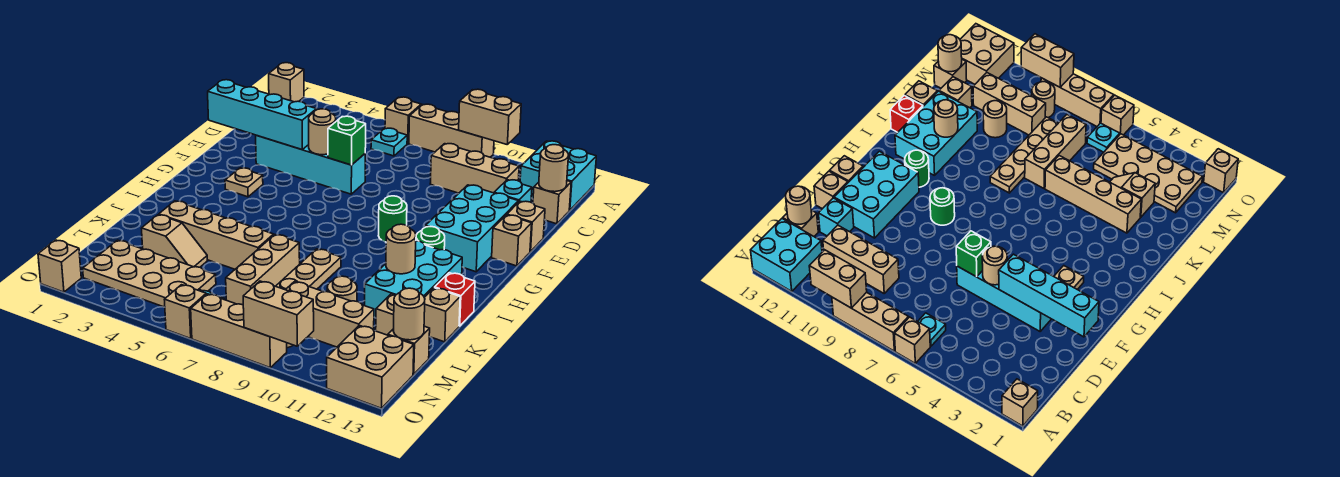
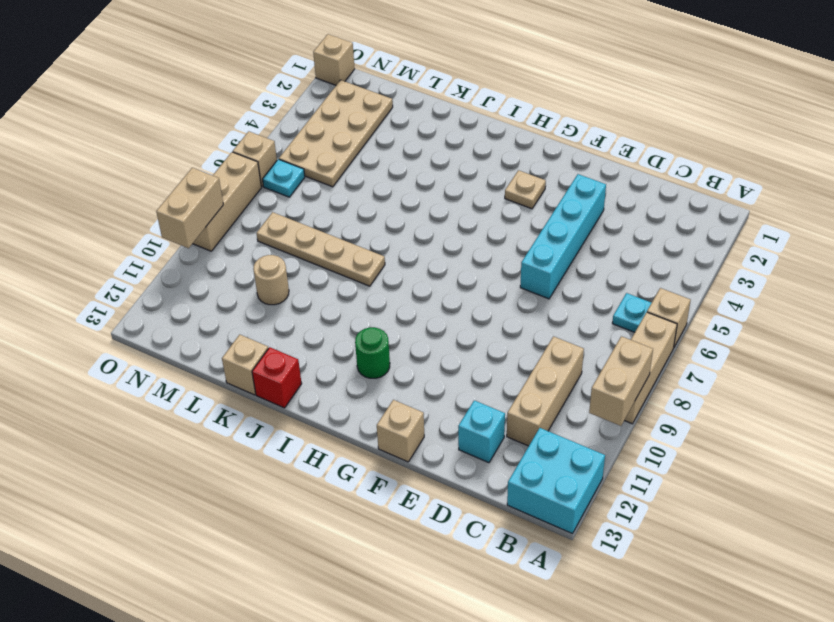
none -> tan brick A1 level 1
none -> tan brick C13 level 1
none -> cyan brick E11:G12 level 1
none -> tan brick E13 level 1

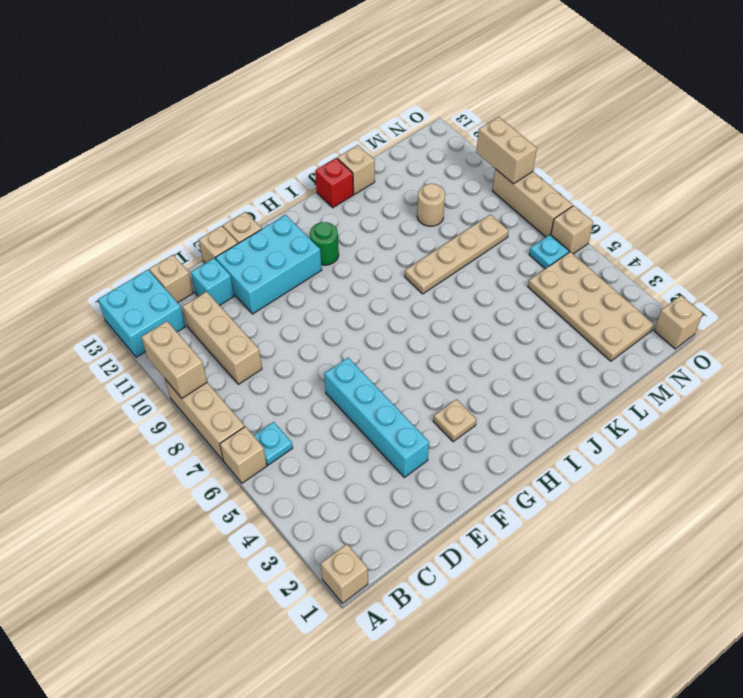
none -> green round brick G9 level 1
none -> cyan brick I11:K12 level 1
none -> tan brick K3:K6 level 1
none -> tan brick K7:M7 level 1

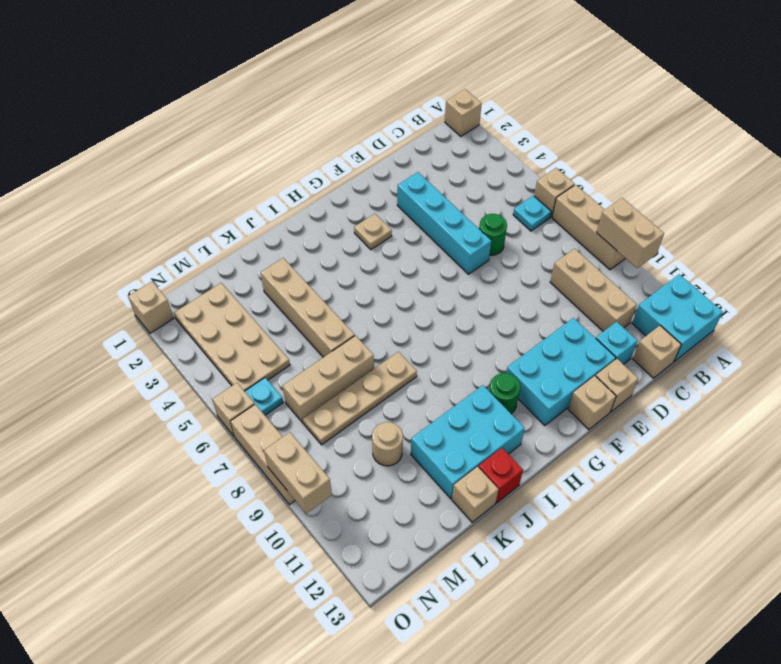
green round brick D6 level 1 -> green round brick G9 level 1
none -> tan slope L3:L4 level 1 top 3
none -> tan brick L12 level 1
none -> tan brick M9:M11 level 1
none -> tan brick M13 level 1

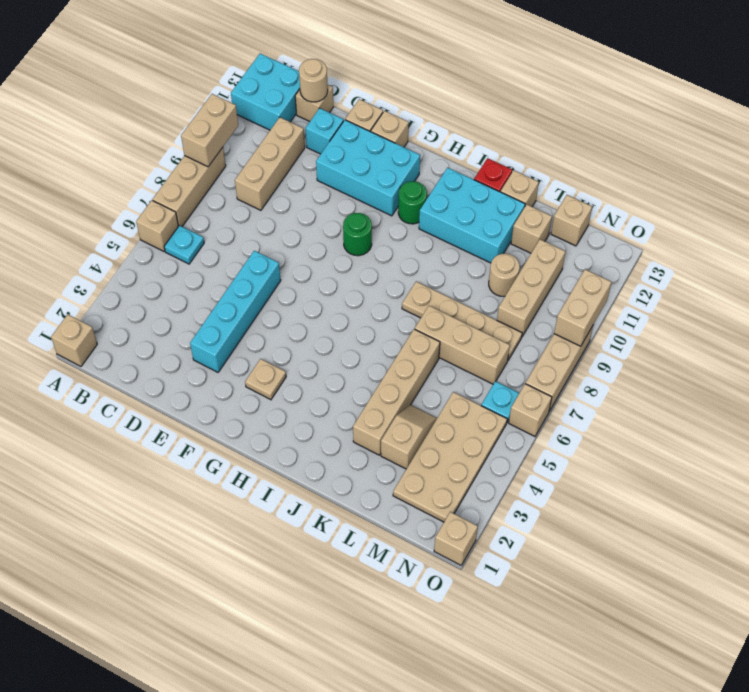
none -> tan round brick N9 level 1
none -> tan brick N12:O13 level 1
none -> cyan brick E1:E4 level 2
none -> tan round brick E5 level 2

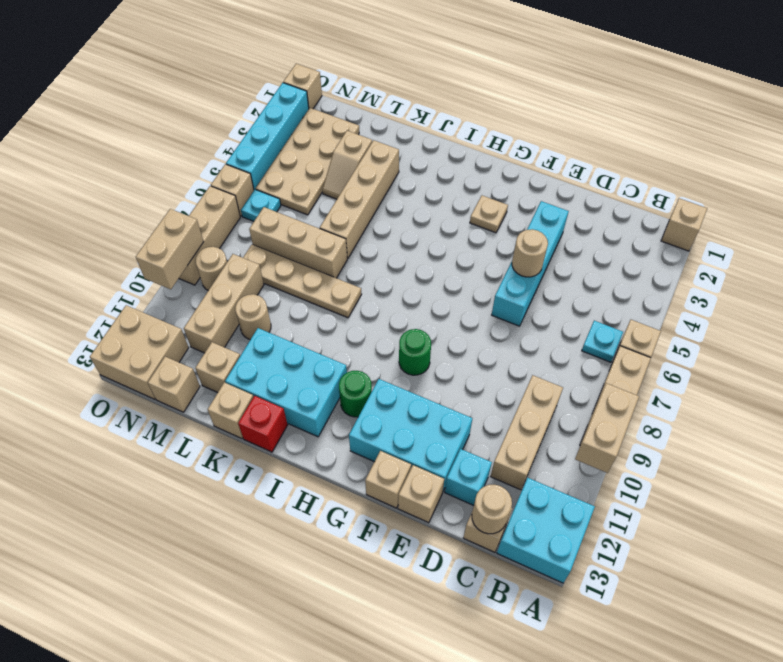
cyan brick O2:O5 level 1 -> cyan brick E1:E4 level 2
none -> green brick E6 level 2
none -> tan round brick J11 level 2
none -> tan round brick M13 level 2

